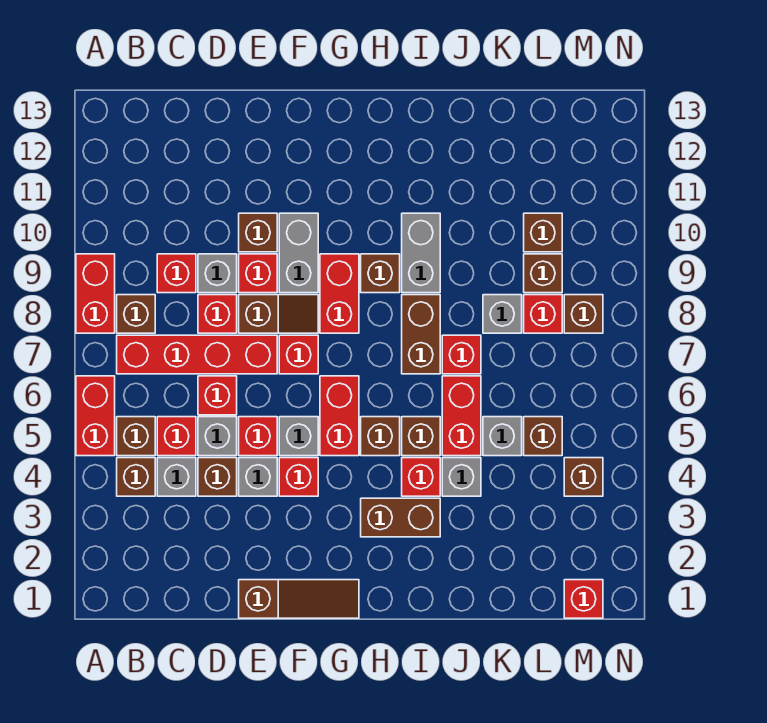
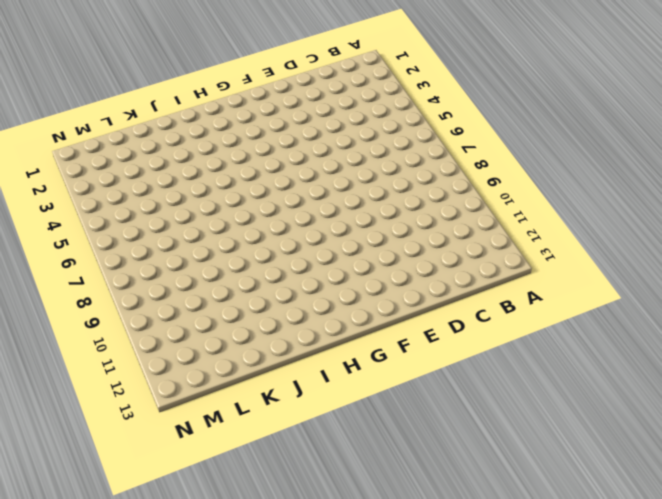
none -> red brick A5:A6 level 1
none -> red brick A8:A9 level 1
none -> brown brick B4 level 1
none -> brown brick B5 level 1

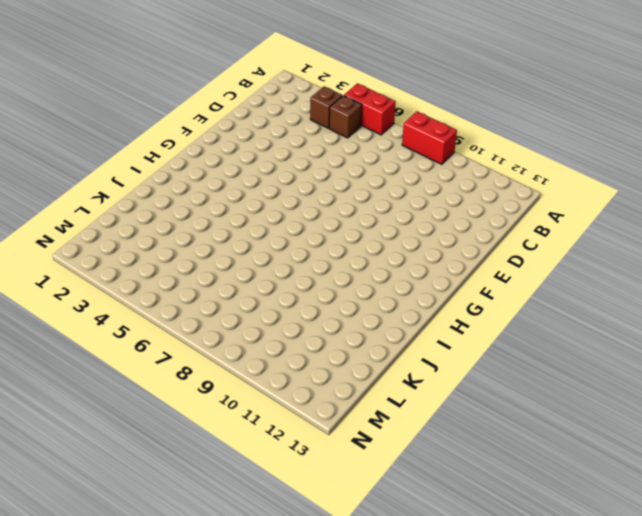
none -> red brick B7:E7 level 1
none -> brown brick B8 level 1
none -> grey brick C4 level 1
none -> red brick C5 level 1

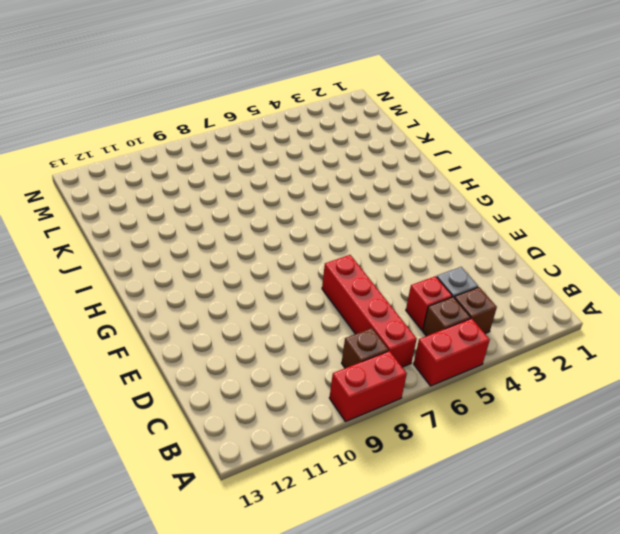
none -> red brick C9 level 1
none -> brown brick D4 level 1
none -> grey brick D5 level 1
none -> red brick D6 level 1

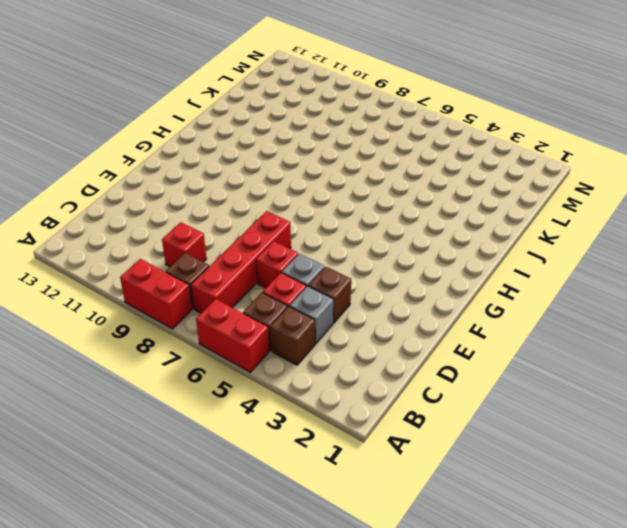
none -> red brick D8 level 1
none -> grey brick D9 level 1
none -> brown slope E1:G1 level 1 top E
none -> grey brick E4 level 1

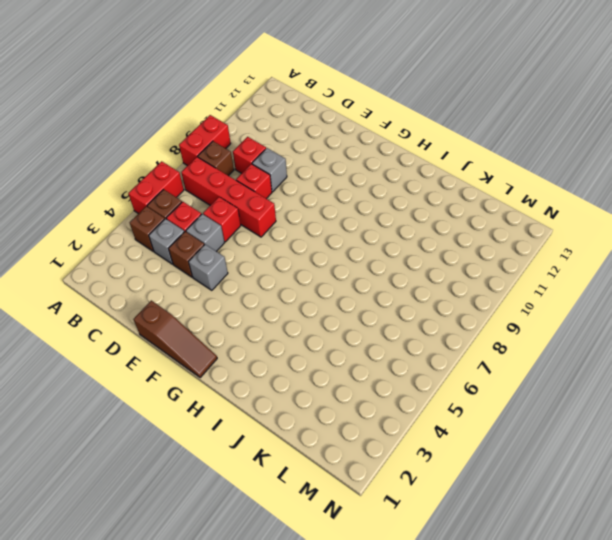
none -> red brick E5 level 1
none -> brown slope E8:F8 level 1 top E
none -> red brick E9 level 1
none -> brown brick E10 level 1

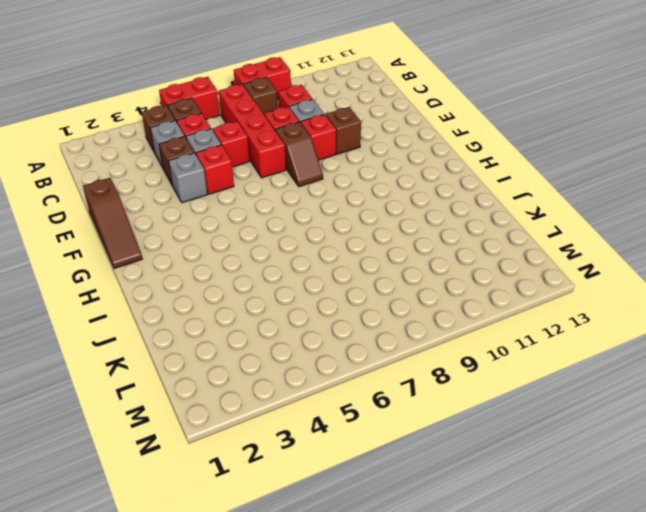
none -> red brick F4 level 1
none -> grey brick F5 level 1
none -> red brick F7 level 1
none -> grey brick F9:F10 level 1

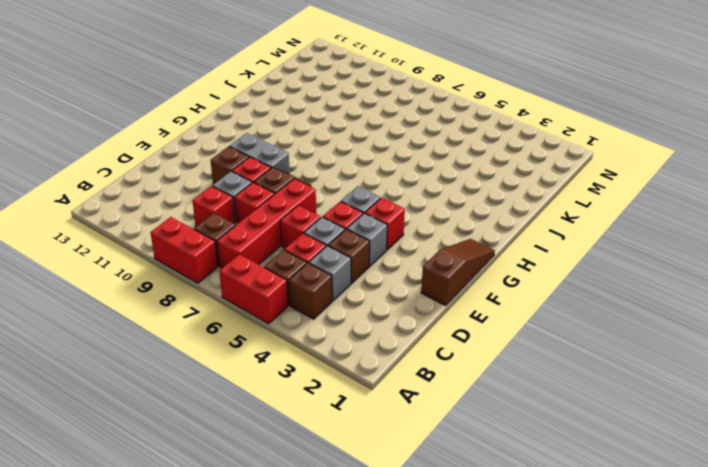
none -> red brick F7 level 1
none -> red brick G5:G6 level 1
none -> red brick G8:G9 level 1
none -> brown brick H3:I3 level 1

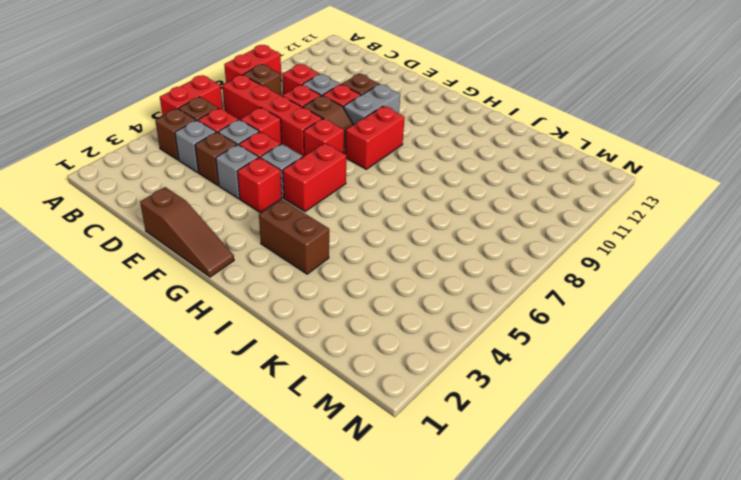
none -> brown brick H5 level 1
none -> brown brick H9 level 1
none -> red brick I4 level 1
none -> brown brick I5 level 1

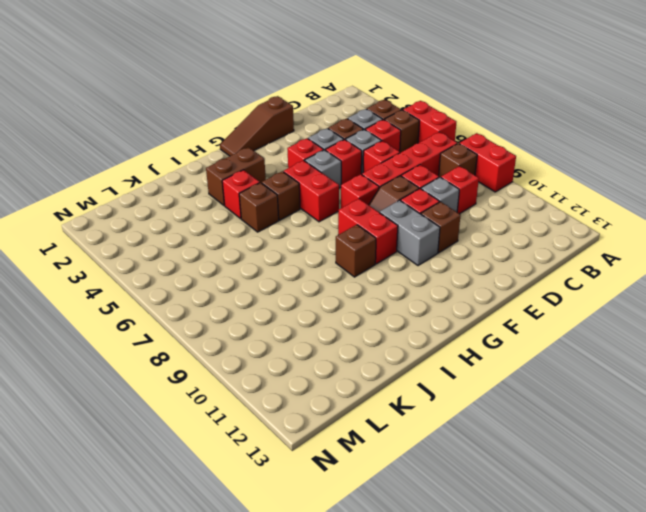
none -> brown brick I7:I8 level 1
none -> grey brick I9:I10 level 1
none -> grey brick J4 level 1
none -> red brick J5:J6 level 1

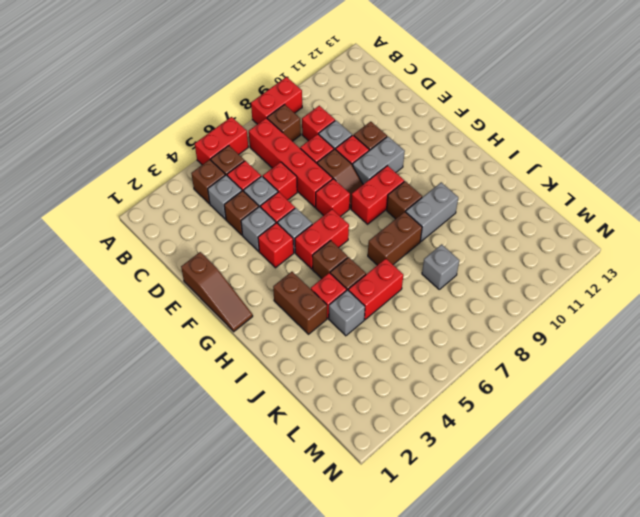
none -> red brick J7 level 1
none -> grey brick K5 level 1
none -> brown brick L5 level 1
none -> red brick L8 level 1

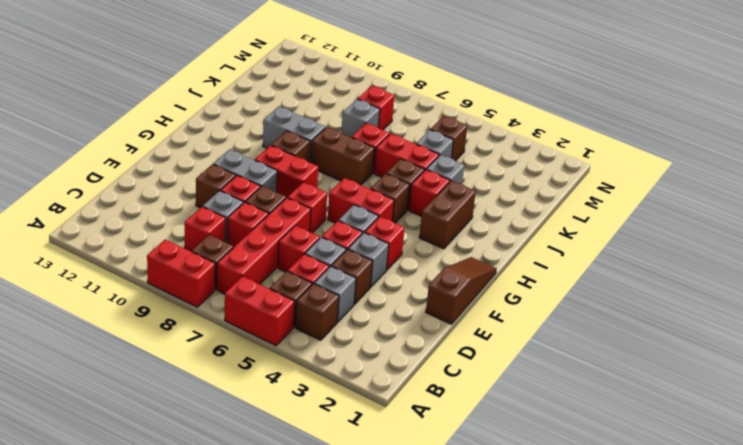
none -> brown brick L9 level 1
none -> brown brick L10 level 1
none -> red brick M1 level 1
none -> brown brick M4 level 1

